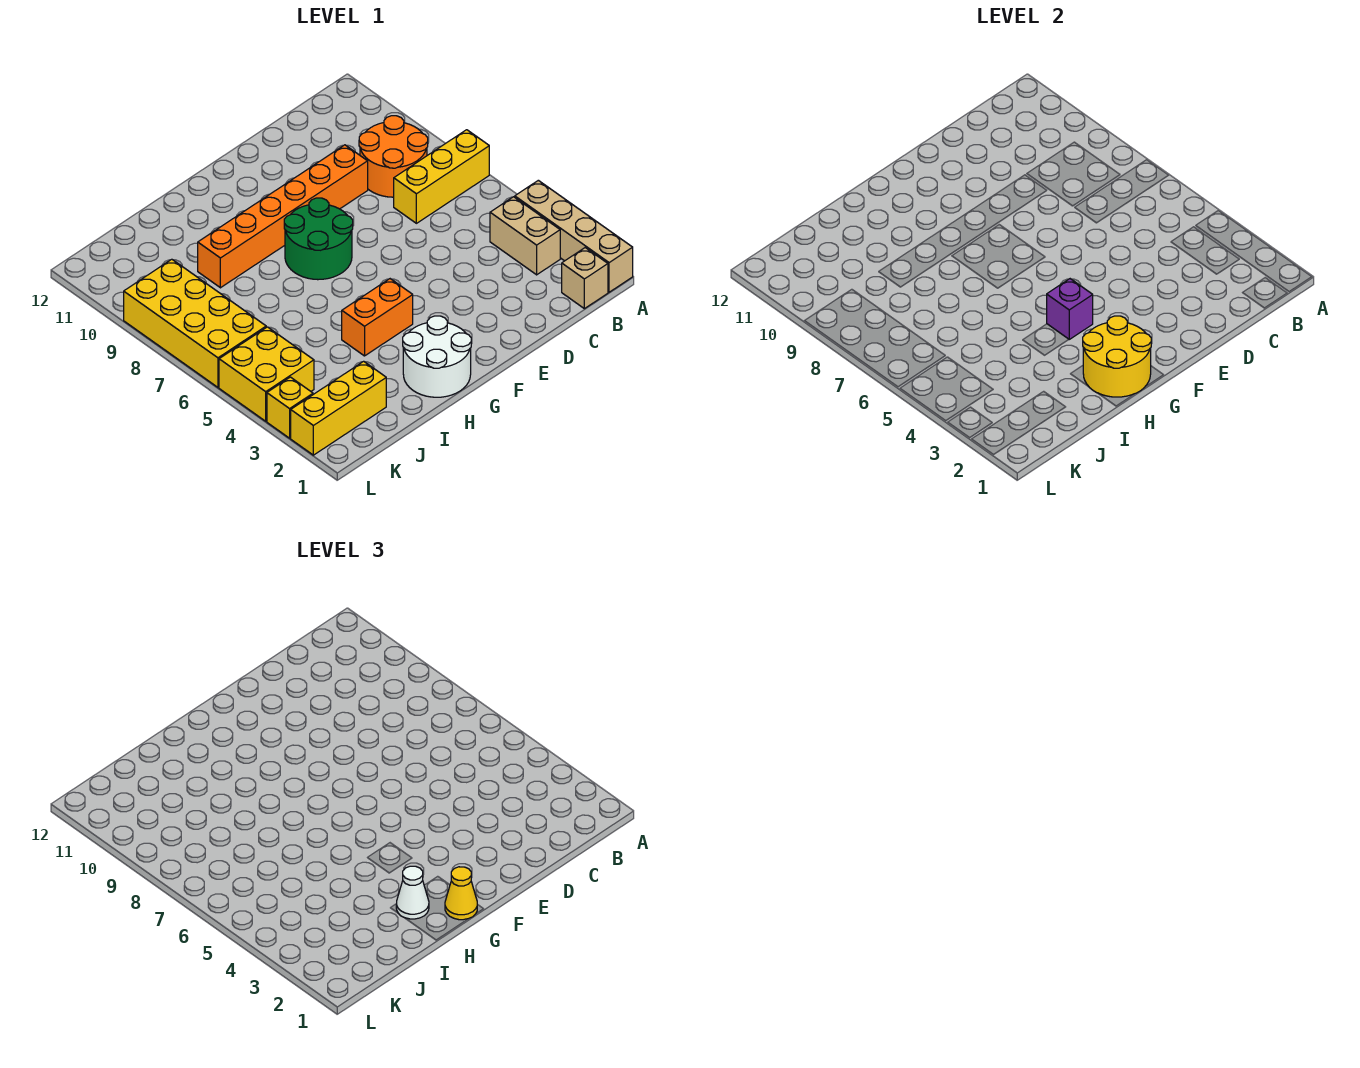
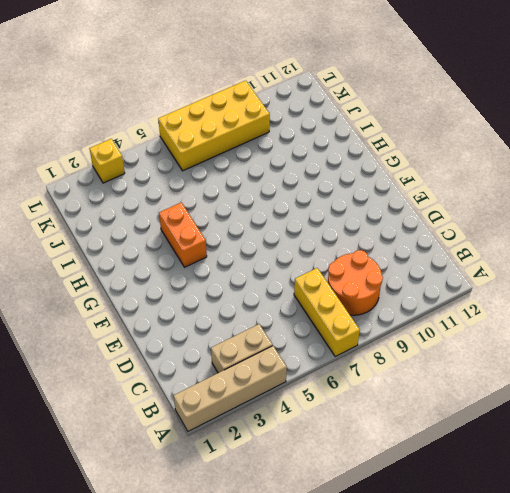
none -> tan brick B1 level 1
none -> orange brick D9:I9 level 1
none -> green round brick F7:G8 level 1

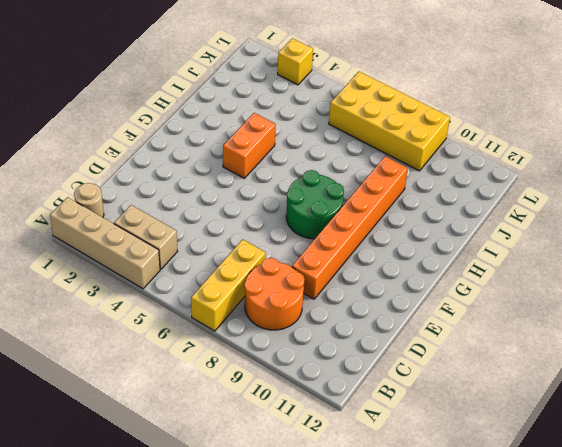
tan round brick B1 level 1 -> tan brick B1 level 1
none -> white round brick G1:H2 level 1
none -> yellow brick J2:L2 level 1
none -> yellow brick K4:L5 level 1

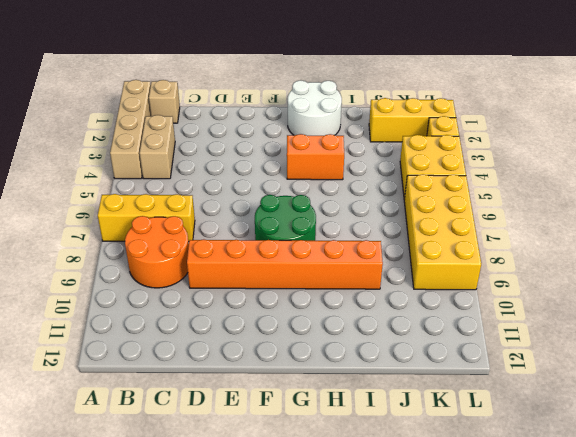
none -> yellow round brick G1:H2 level 2
none -> purple brick G4 level 2
none -> yellow cone G1 level 3

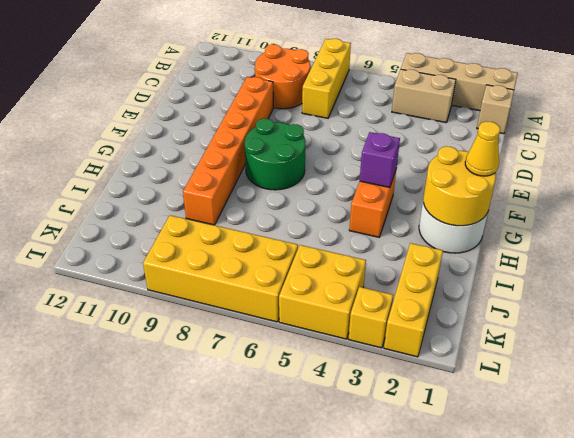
none -> white cone H2 level 3

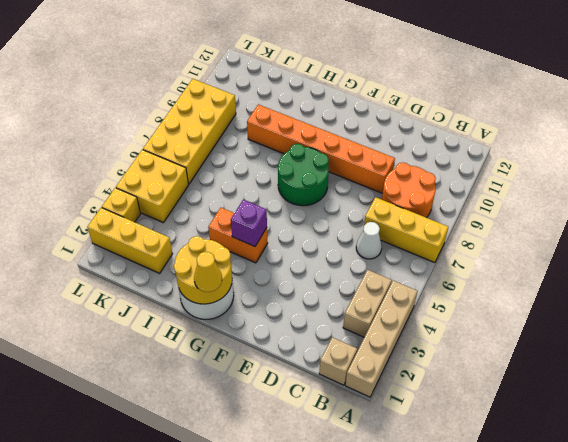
white cone C6 level 1 -> white cone H2 level 3

